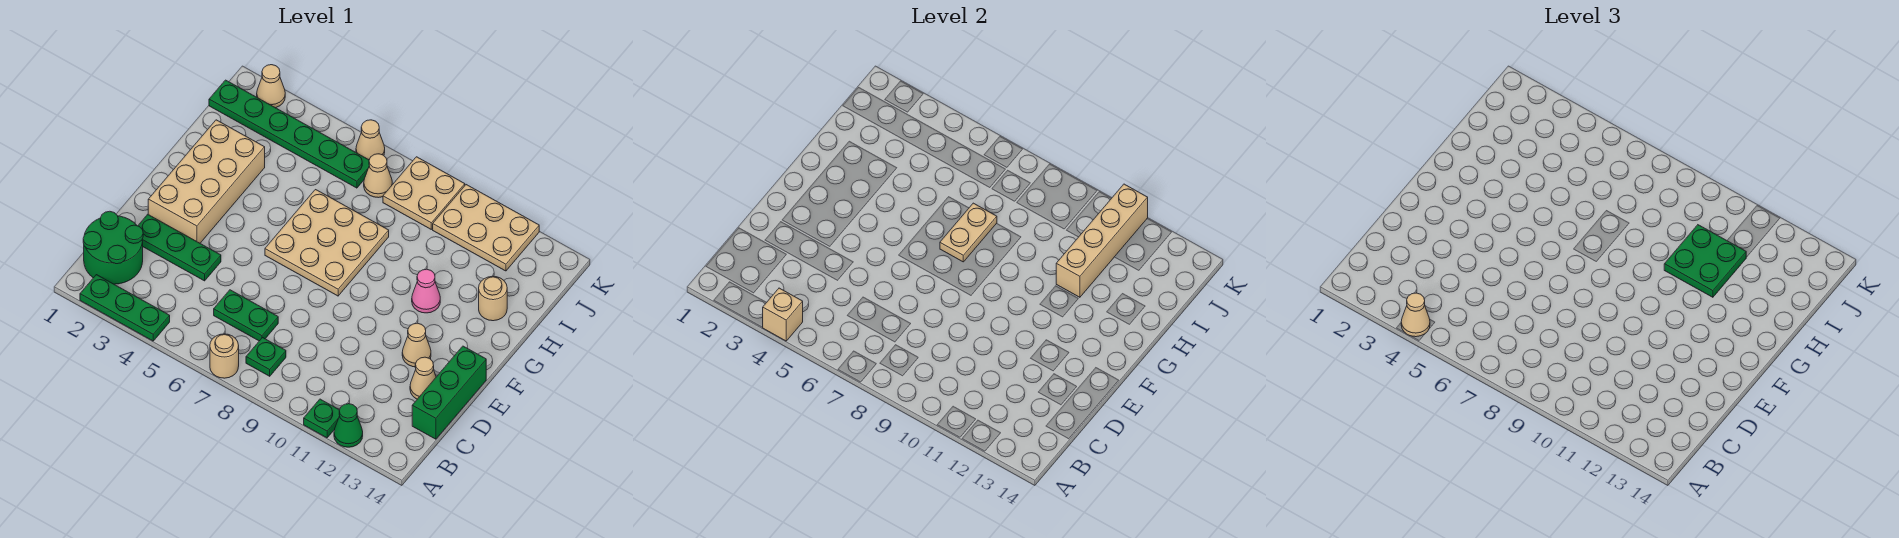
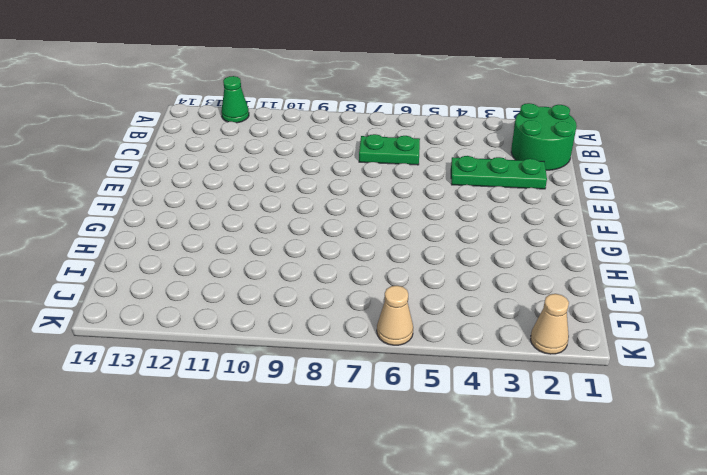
none -> green plate A2:A4 level 1
none -> tan round brick A7 level 1
none -> green plate A11 level 1

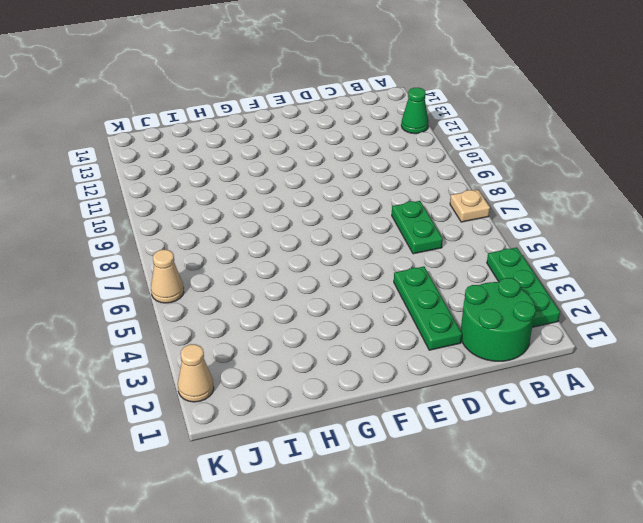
tan plate A7 level 1 -> tan round brick A7 level 1
none -> green plate A11 level 1
none -> green plate B8 level 1
none -> green brick C14:E14 level 1

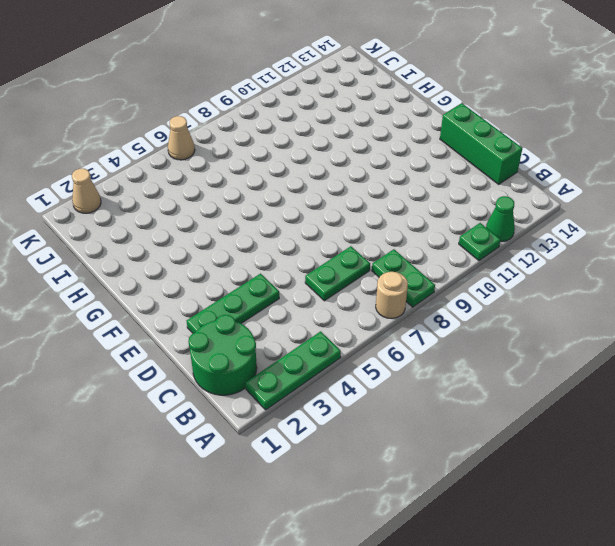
green plate A8:B8 level 1 -> green plate B8 level 1
none -> tan cone D13 level 1
none -> tan brick E2:H3 level 1
none -> tan cone E12 level 1

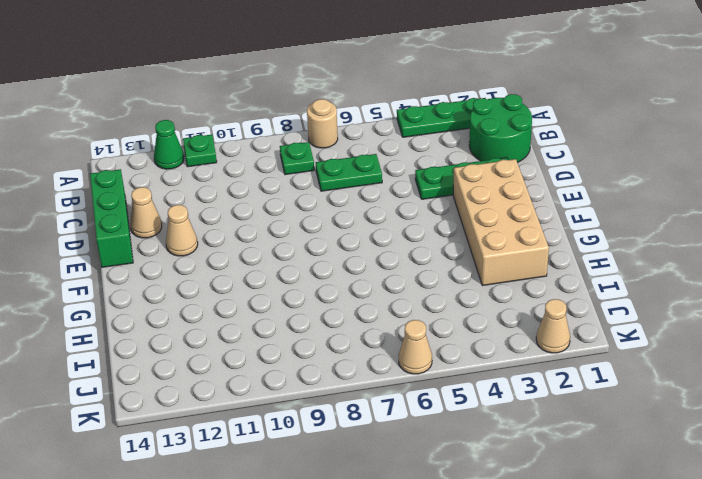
none -> tan plate F6:H8 level 1
none -> pink cone G11 level 1
none -> tan round brick H13 level 1

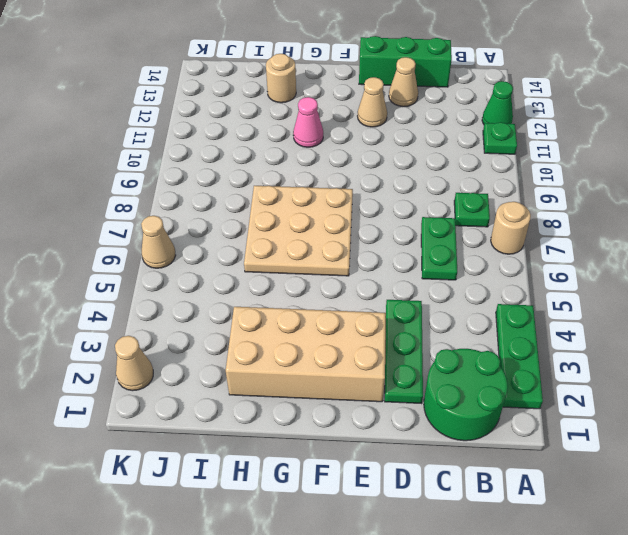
none -> green plate J1:J6 level 1
none -> tan cone J7 level 1
none -> tan plate J8:K9 level 1

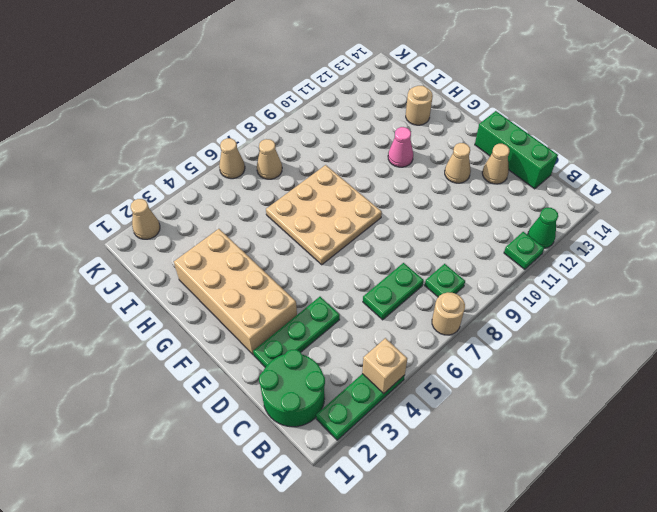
none -> green plate J1:J6 level 1
none -> tan plate J8:K9 level 1
none -> tan plate J10:K12 level 1

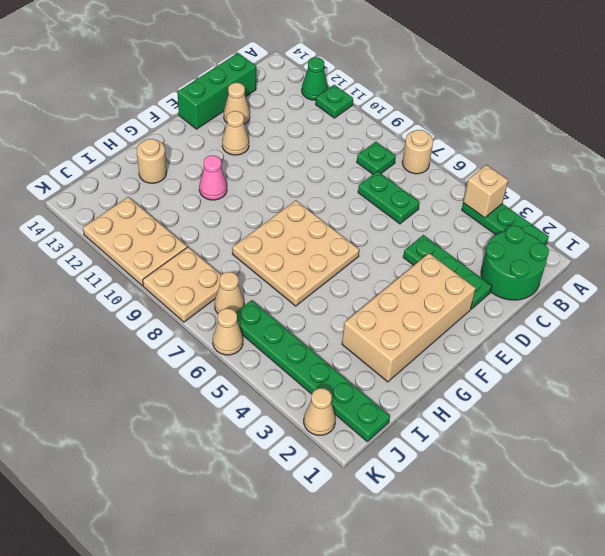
none -> tan plate G7:H7 level 2
none -> tan brick H11:K11 level 2
none -> tan cone A4 level 3

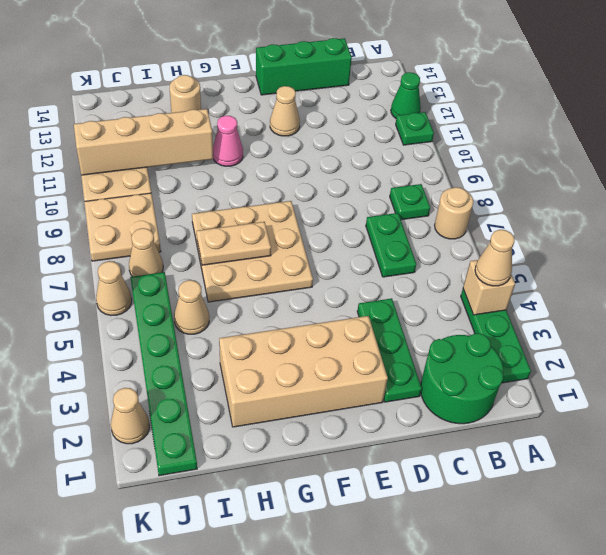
tan cone I5 level 1 -> tan cone D13 level 1
none -> green plate H10:I11 level 3

